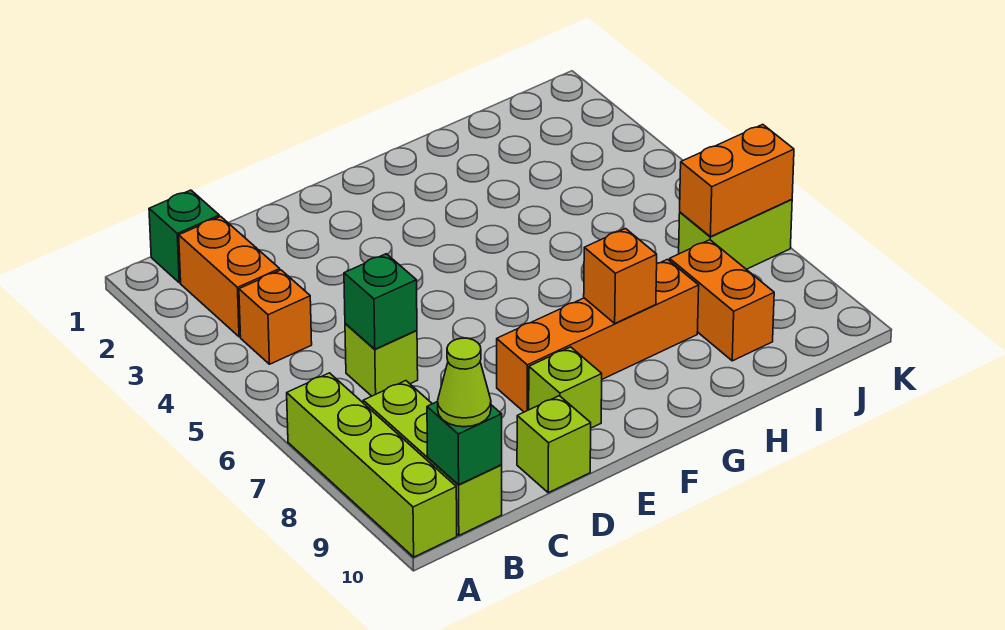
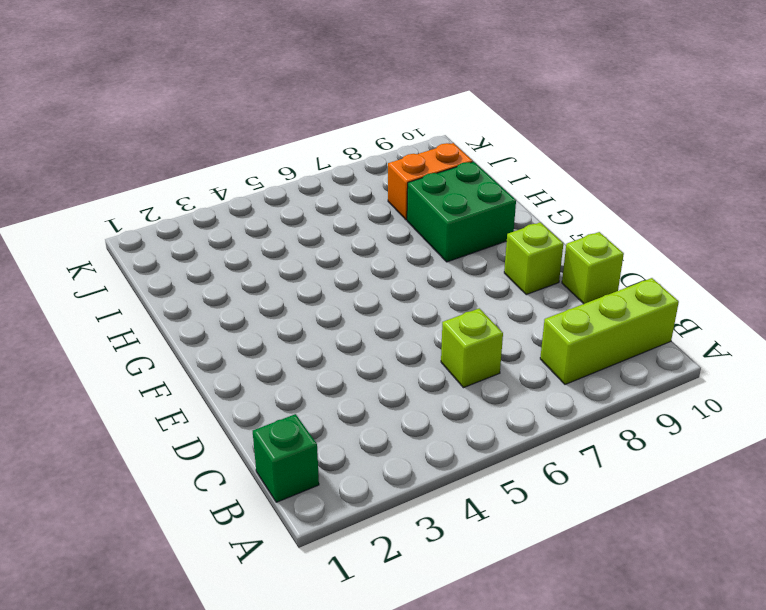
green brick G8:H9 level 1 -> orange brick E8:H8 level 1
none -> lime brick A7:A10 level 1
none -> orange brick B2:B3 level 1
none -> orange brick B4 level 1

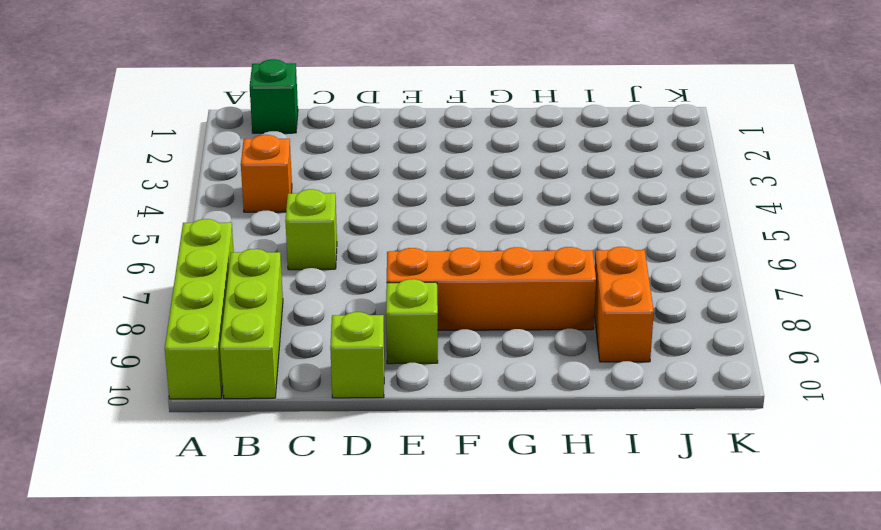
none -> orange brick B2:B3 level 1
none -> lime brick J7:K7 level 1
none -> green brick B10 level 2

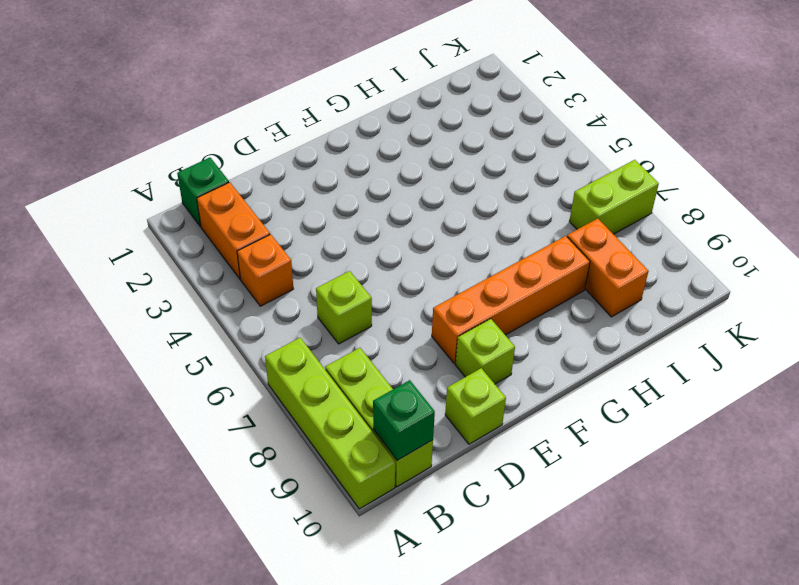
none -> green brick C6 level 2
none -> orange brick G8 level 2
none -> orange brick J7:K7 level 2

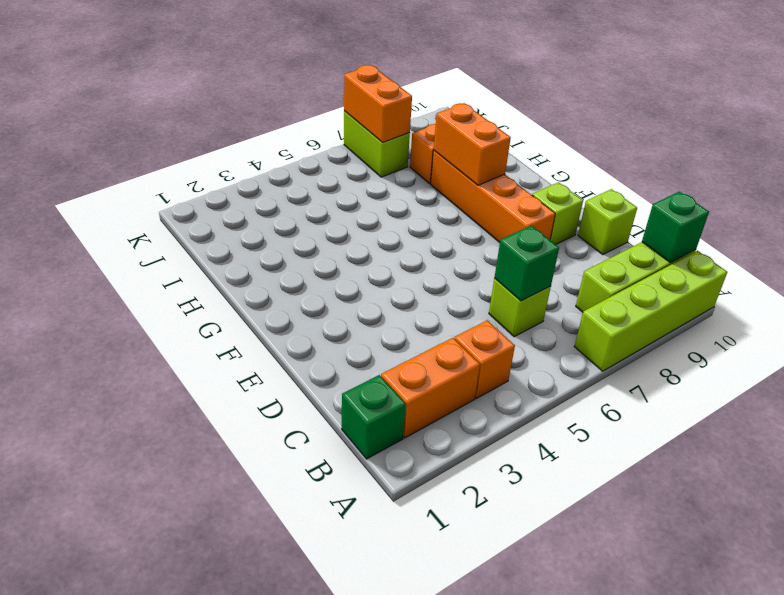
orange brick G8:H8 level 2 -> orange brick G8 level 2
none -> lime cone B10 level 3

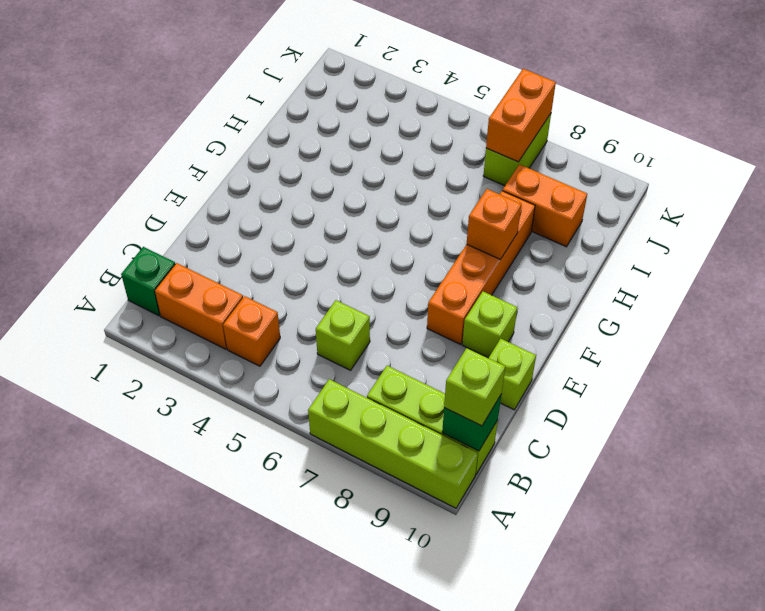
lime brick B10 level 3 -> lime cone B10 level 3
none -> green brick C6 level 2

